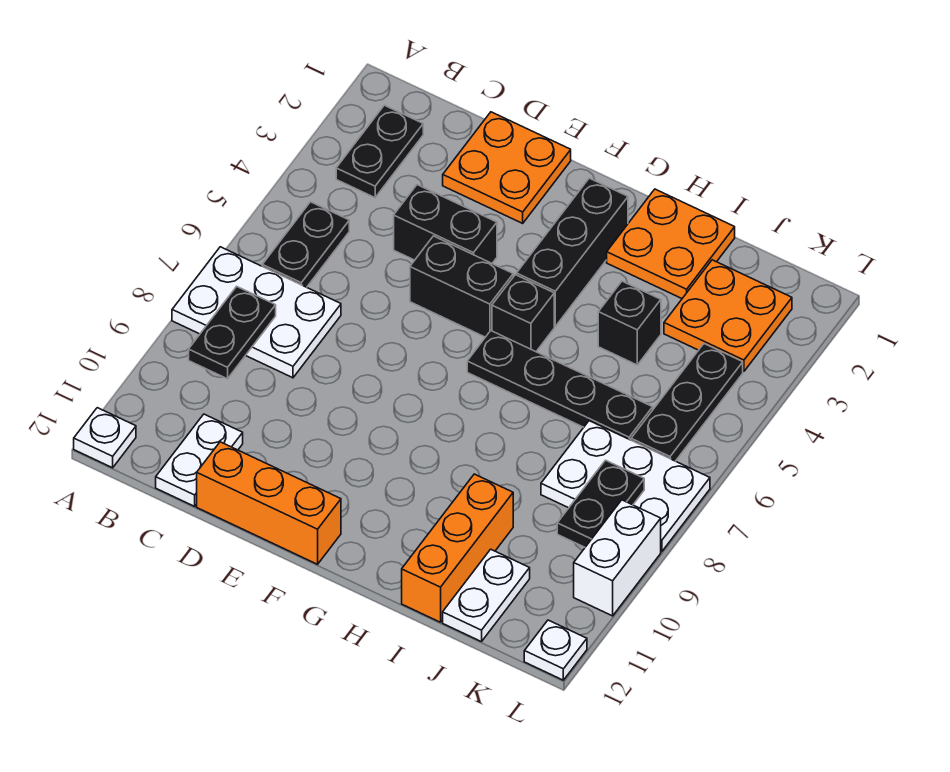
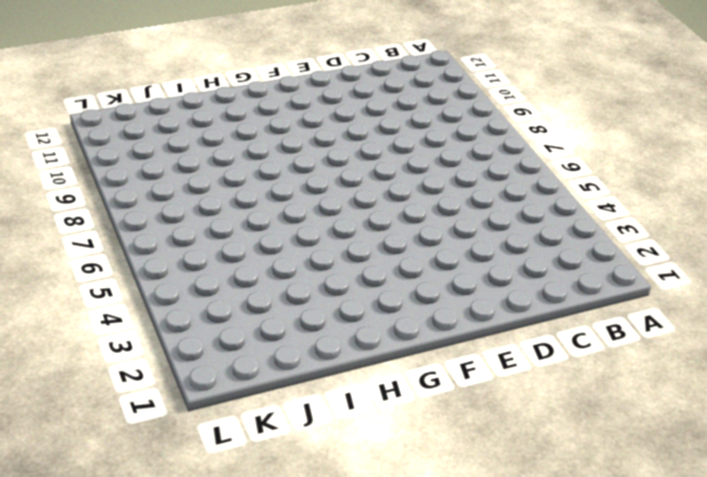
none -> white plate A7:C8 level 1
none -> white plate A12 level 1
none -> black plate B2:B3 level 1

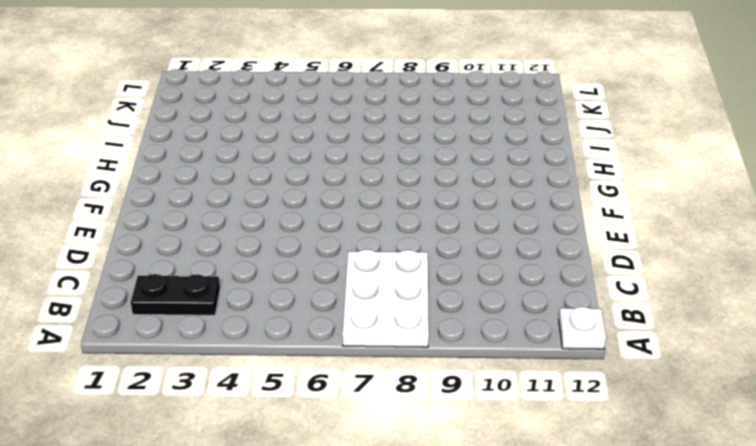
none -> black plate B5:B6 level 1
none -> white plate C11:C12 level 1
none -> orange plate D1:E2 level 1

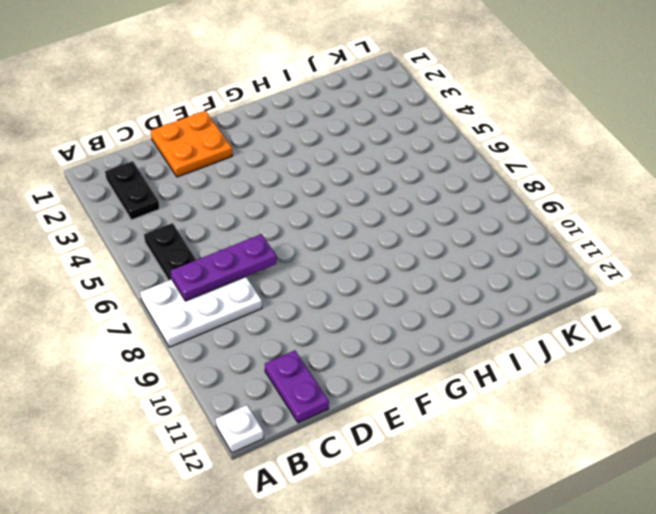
purple plate B7:D7 level 2 -> none
purple plate C11:C12 level 1 -> white plate C11:C12 level 1
none -> black brick D4:E4 level 1
none -> orange brick D12:F12 level 1
none -> black brick E5:F5 level 1

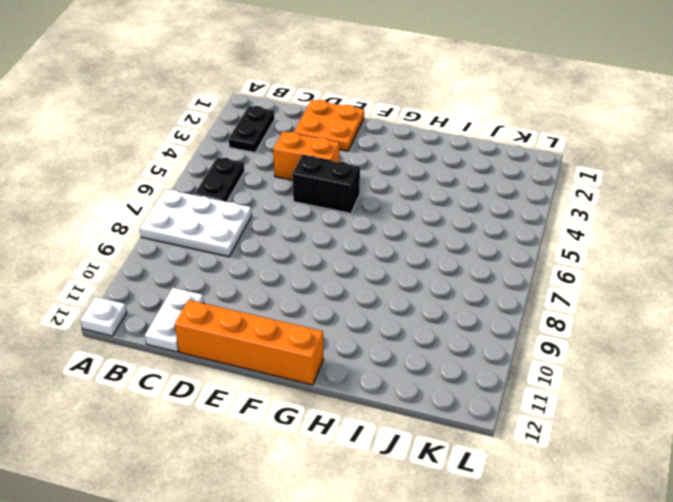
orange brick D4:E4 level 1 -> black brick D4:E4 level 1
orange brick D12:G12 level 1 -> orange brick D12:F12 level 1
none -> black brick G2:G4 level 1
none -> black brick G5 level 1
none -> black plate G6:J6 level 1

